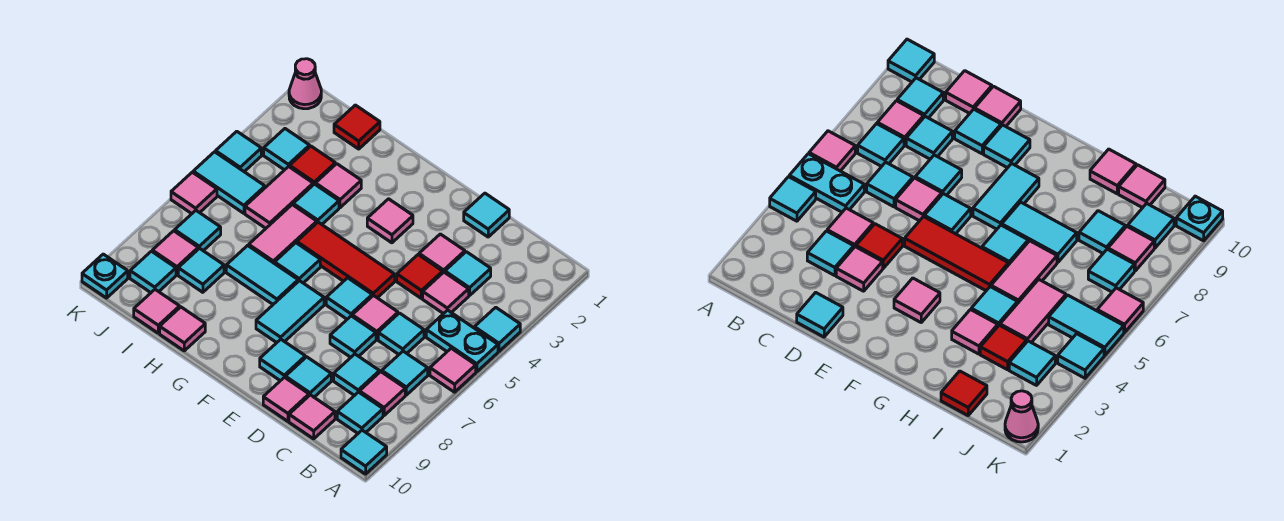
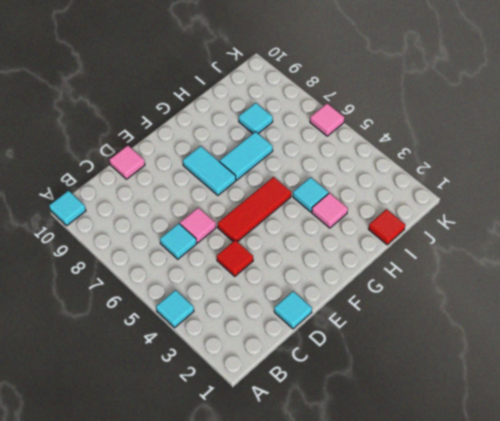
none -> cyan plate A5:B5 level 1
none -> pink tile A6 level 1
none -> cyan tile B7 level 1
none -> pink tile B8 level 1

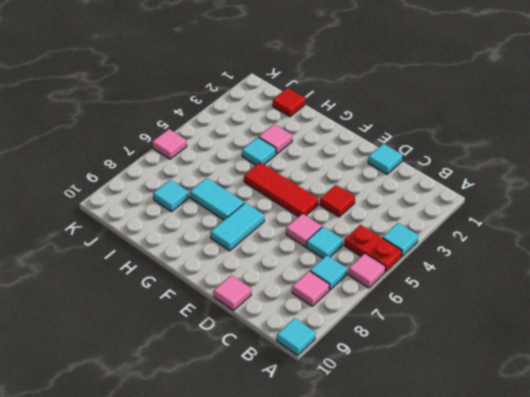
red plate A5:B5 level 1 -> cyan plate A5:B5 level 1
none -> cyan tile B9 level 1
none -> cyan tile C3 level 1
none -> pink tile C4 level 1
none -> cyan tile C8 level 1

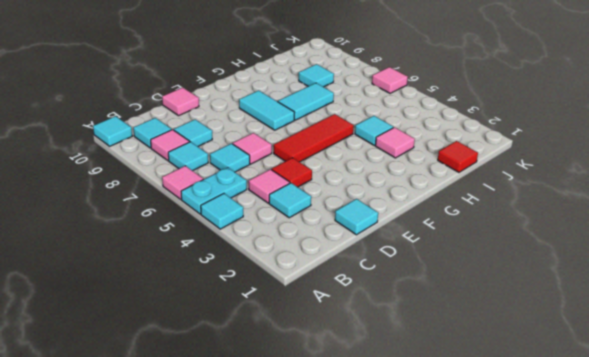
none -> pink tile C10 level 1
none -> pink tile D3 level 1
none -> cyan tile D7 level 1
none -> cyan tile D9 level 1

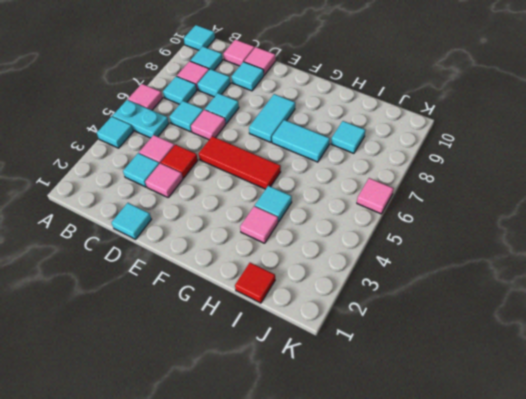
none -> cyan tile E6 level 1
none -> cyan tile E9 level 1
none -> pink tile F3 level 1
none -> cyan tile G6 level 1

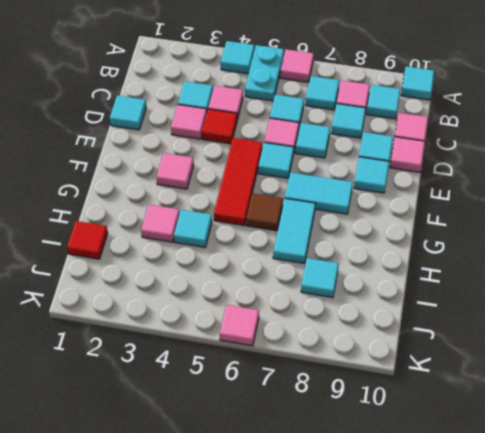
brown tile G6 level 1 -> cyan tile G6 level 1
none -> pink tile H5:H6 level 1
none -> pink tile H10 level 1
none -> red tile I3 level 1
none -> pink tile I4:I5 level 1

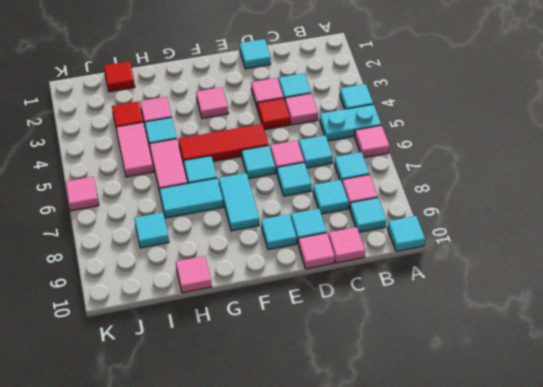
none -> pink tile I10 level 1
none -> cyan tile J3 level 1
none -> cyan tile J5:K5 level 1
none -> cyan tile J7 level 1

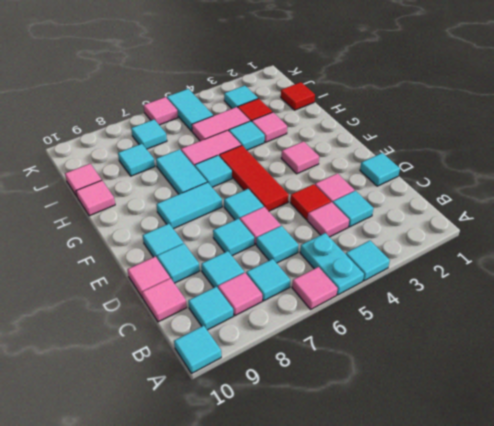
none -> pink tile J8 level 1
none -> cyan tile J9 level 1
none -> pink cone K1 level 1
none -> cyan tile K4 level 1

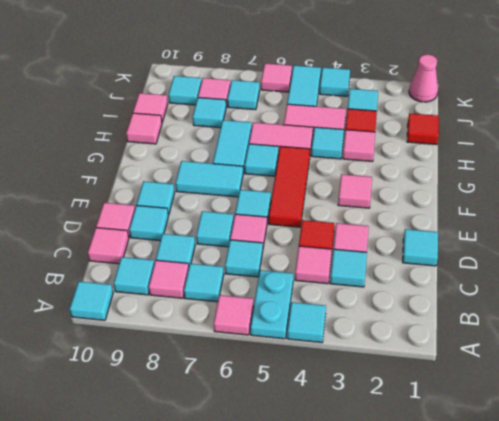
none -> cyan plate K10 level 1

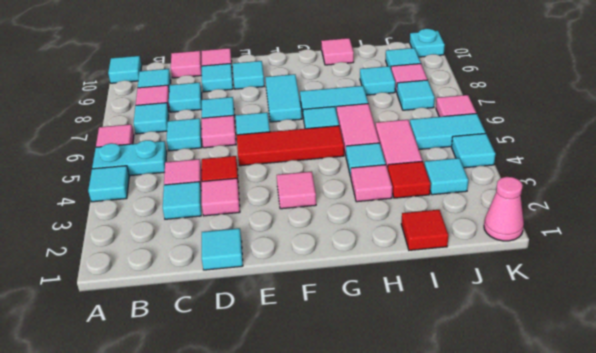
none -> pink tile I10 level 1

